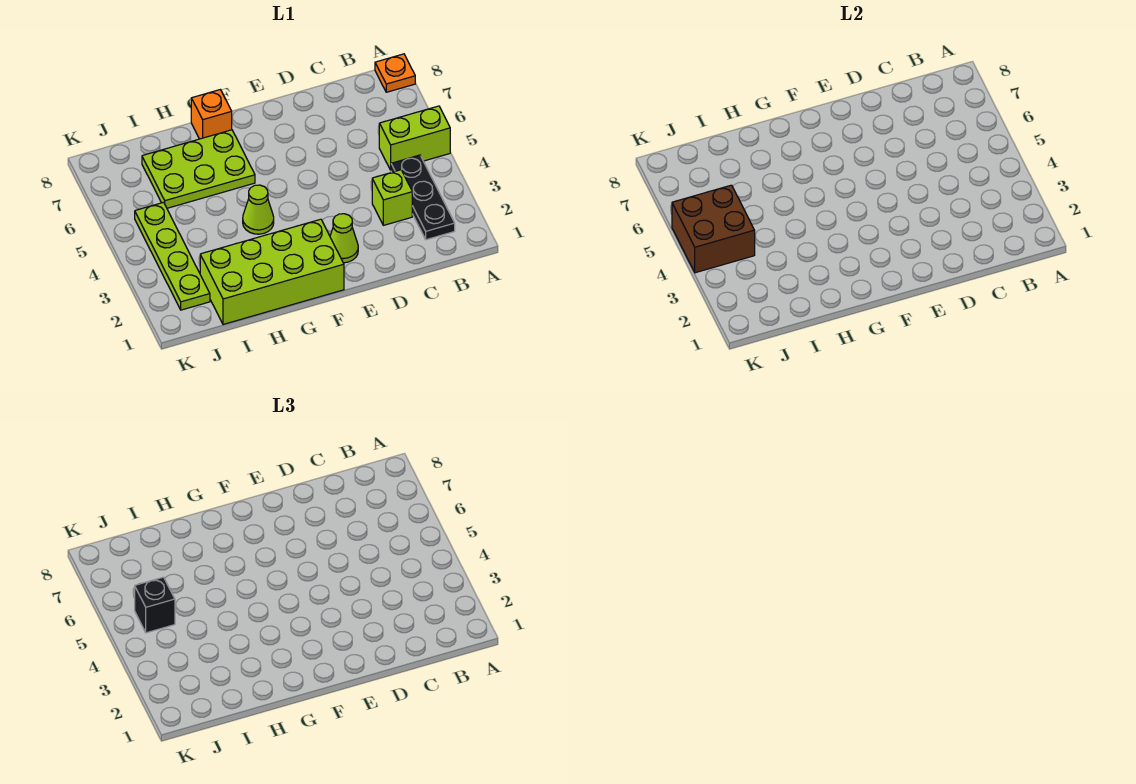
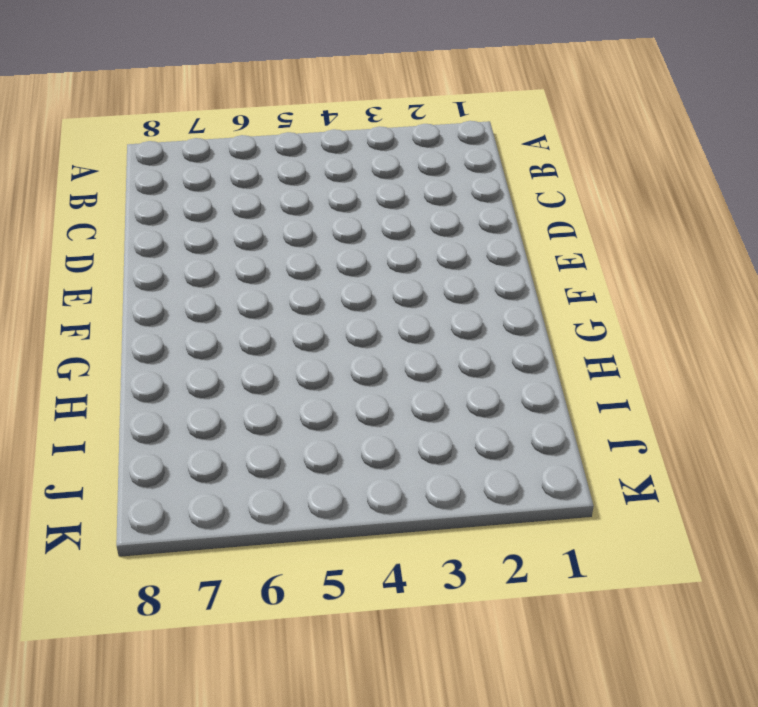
none -> lime brick A5:B5 level 1
none -> orange plate A8 level 1
none -> black plate B2:B4 level 1

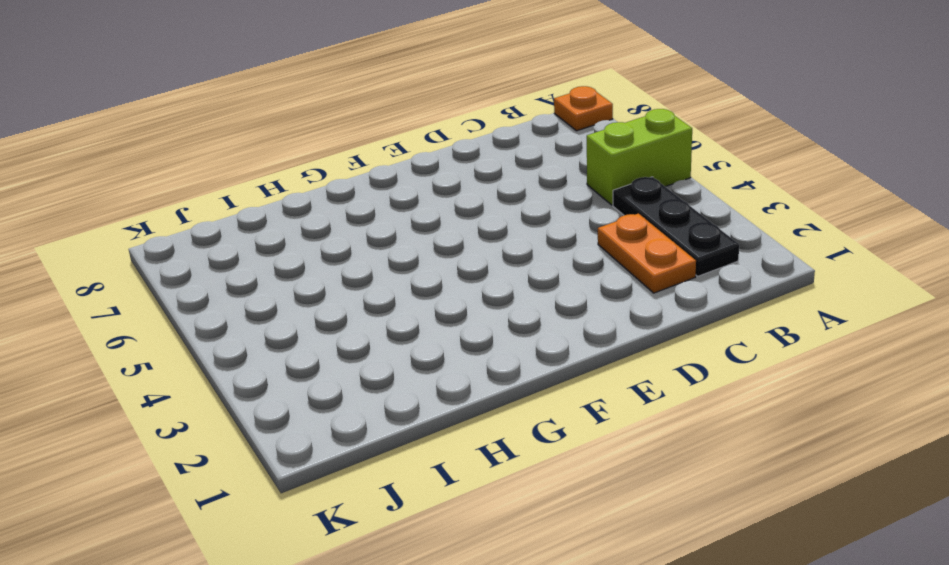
orange plate C2:C3 level 1 -> lime brick C3 level 1
none -> lime cone E2 level 1
none -> lime brick F1:I2 level 1
none -> lime cone G4 level 1

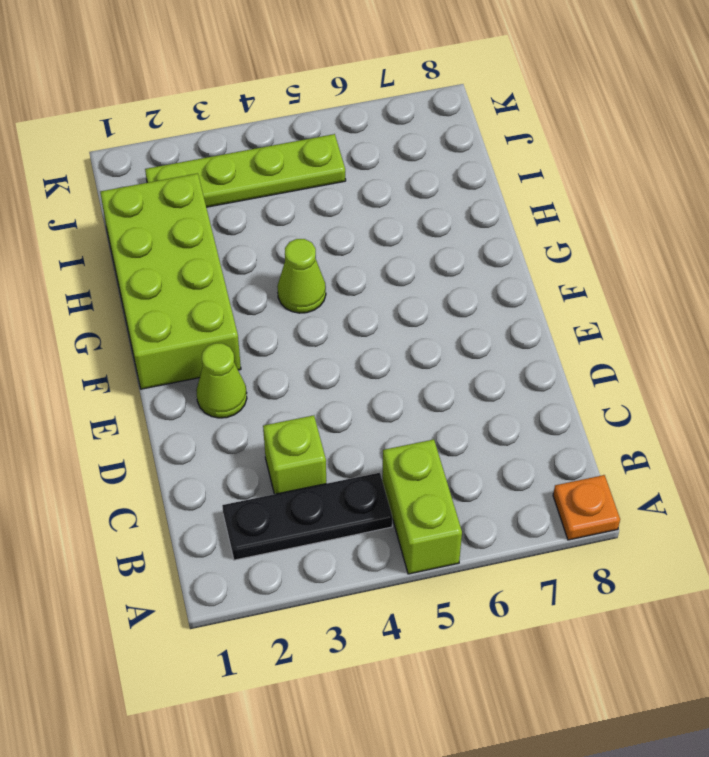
none -> lime plate G6:I7 level 1
none -> orange brick G8 level 1
none -> brown brick J4:K5 level 2

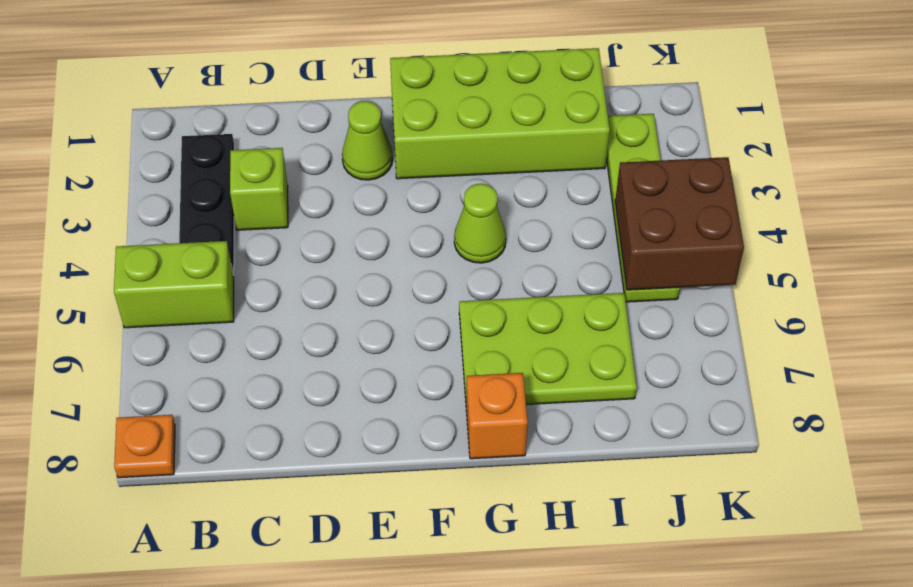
none -> black brick J5 level 3

